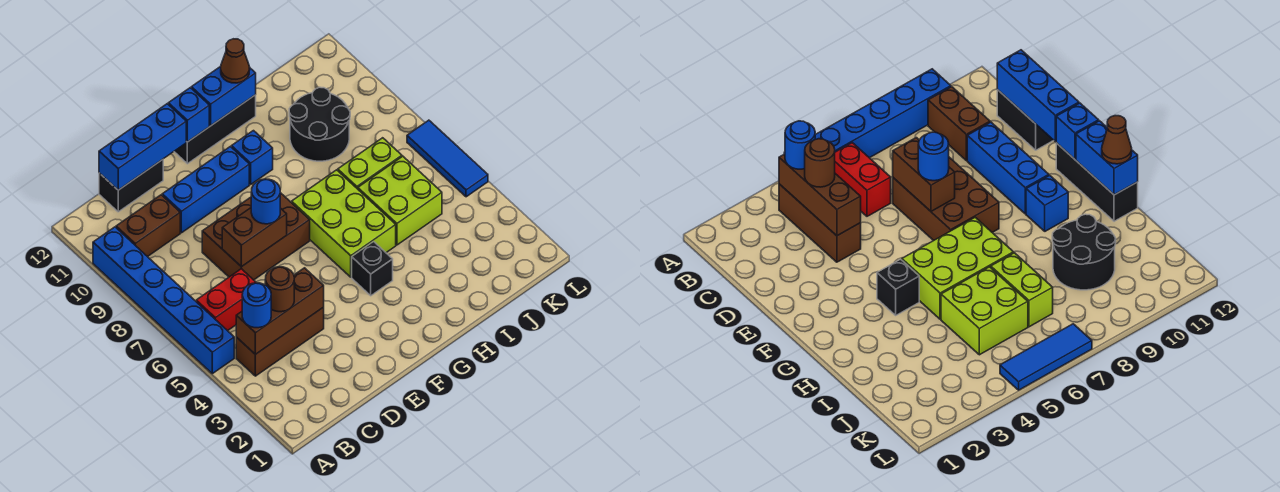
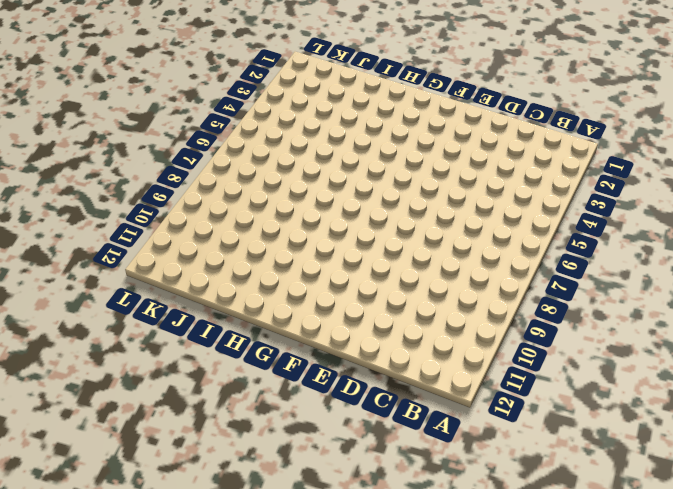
none -> blue brick A5:A10 level 1
none -> brown brick B4:D4 level 1
none -> red brick B6:C6 level 1

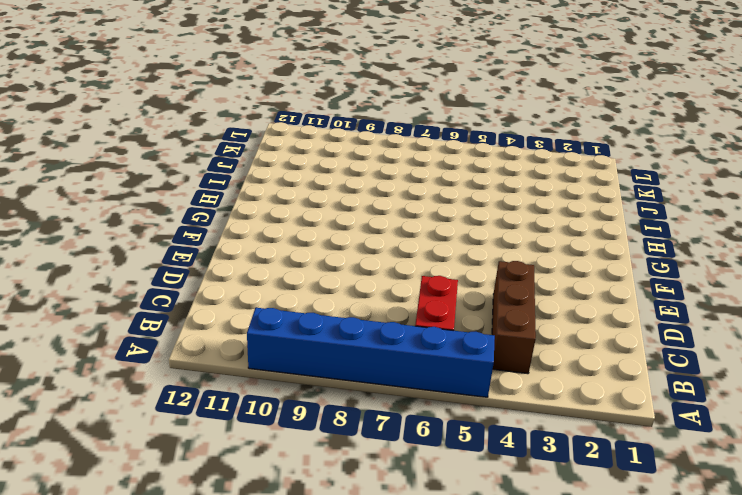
none -> brown brick B10:C10 level 1
none -> black brick C12:D12 level 1
none -> brown brick D7:F8 level 1

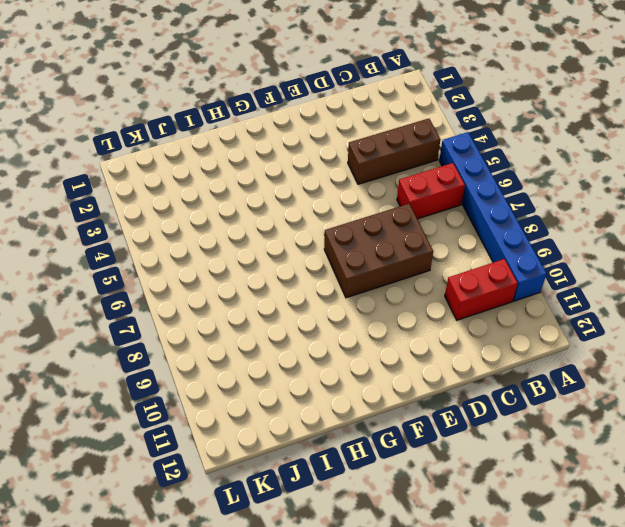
red brick B10:C10 level 1 -> brown brick B10:C10 level 1
none -> black brick C12:D12 level 1
none -> blue brick D10:F10 level 1
none -> black brick F12:H12 level 1

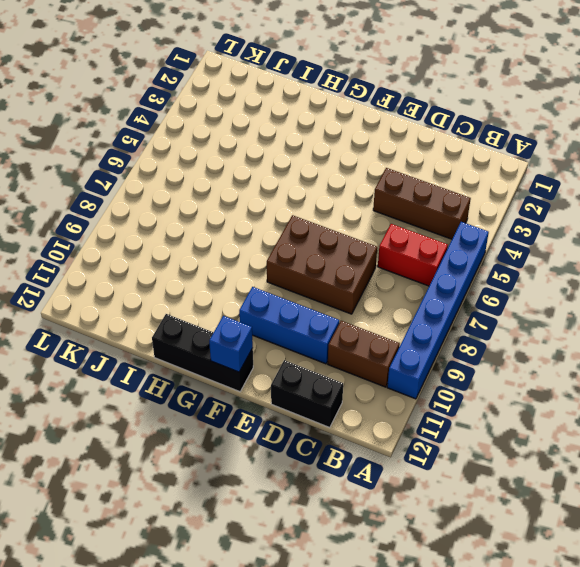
none -> black brick G4 level 1
none -> lime brick G5:H7 level 1
none -> blue brick G10 level 1

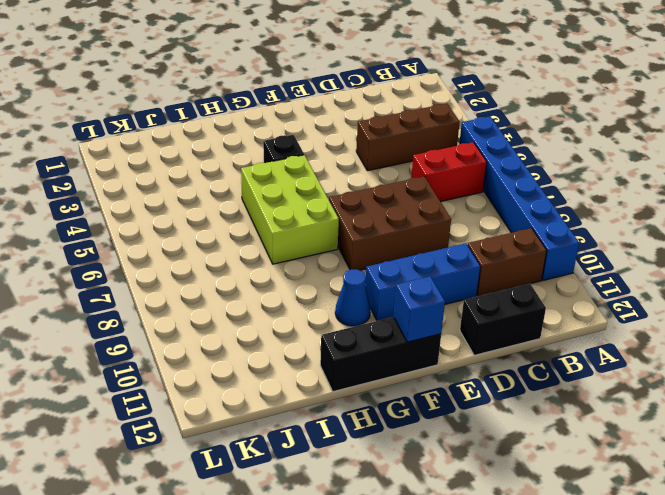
blue cone G10 level 1 -> blue brick G10 level 1
none -> lime brick I5:J6 level 1
none -> lime brick I7:J7 level 1
none -> black round brick I9:J10 level 1

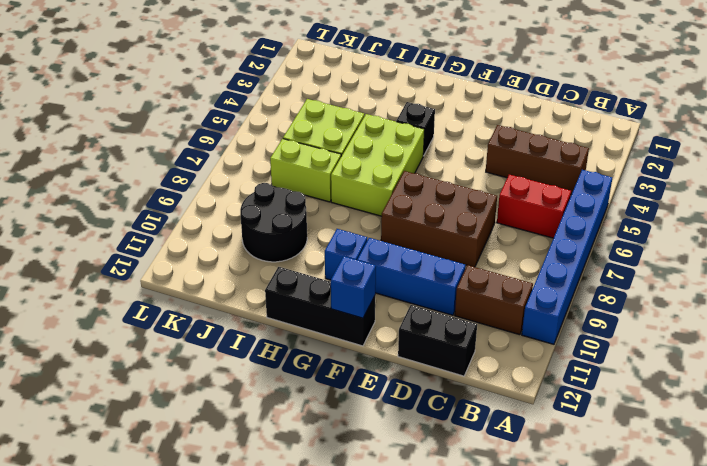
none -> blue tile L5:L7 level 1
none -> brown brick B4:D4 level 2
none -> blue brick C12:E12 level 2

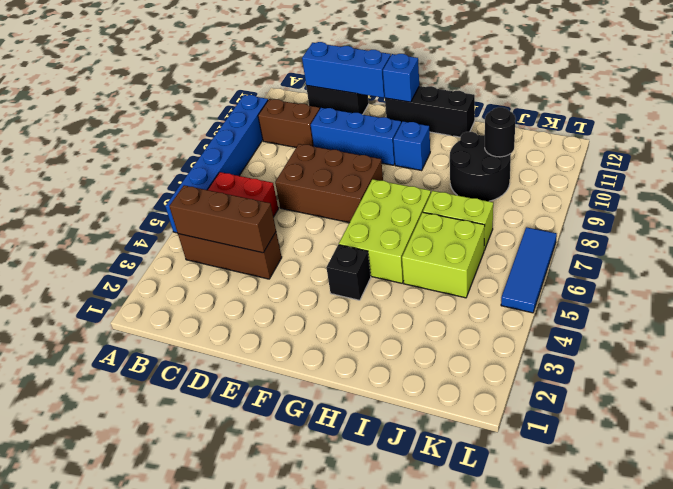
black round brick J10 level 2 -> none
none -> brown brick D7:E7 level 2
none -> blue brick G12:H12 level 2
none -> blue round brick B4 level 3

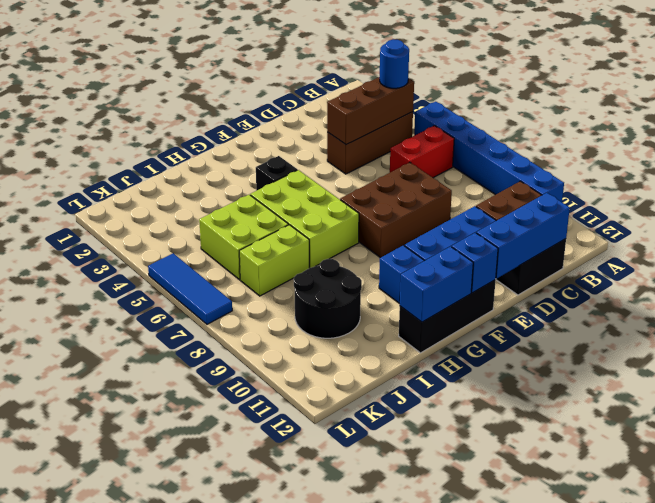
none -> brown brick D7:E7 level 2
none -> brown round brick C4 level 3
none -> blue round brick E7 level 3

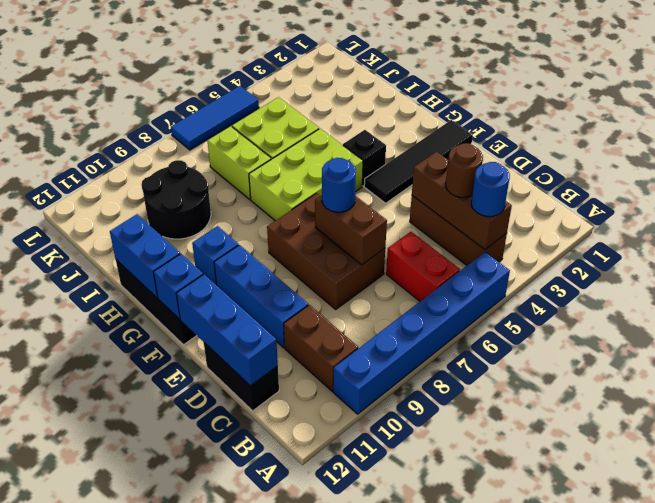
black tile F1:F4 level 1 -> none
none -> brown cone H12 level 3

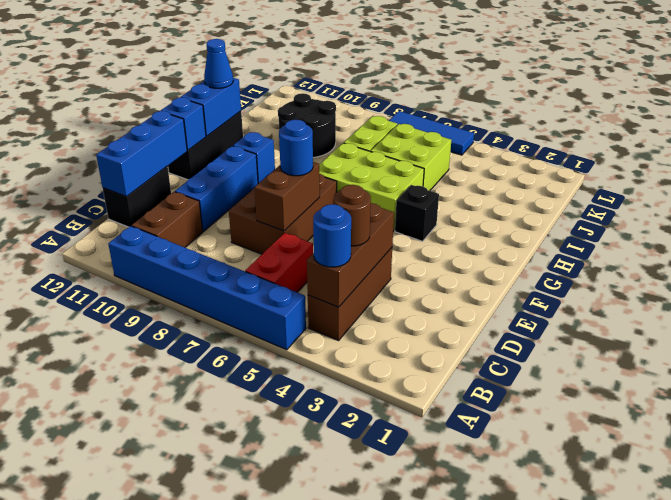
blue cone H12 level 3 -> brown cone H12 level 3

